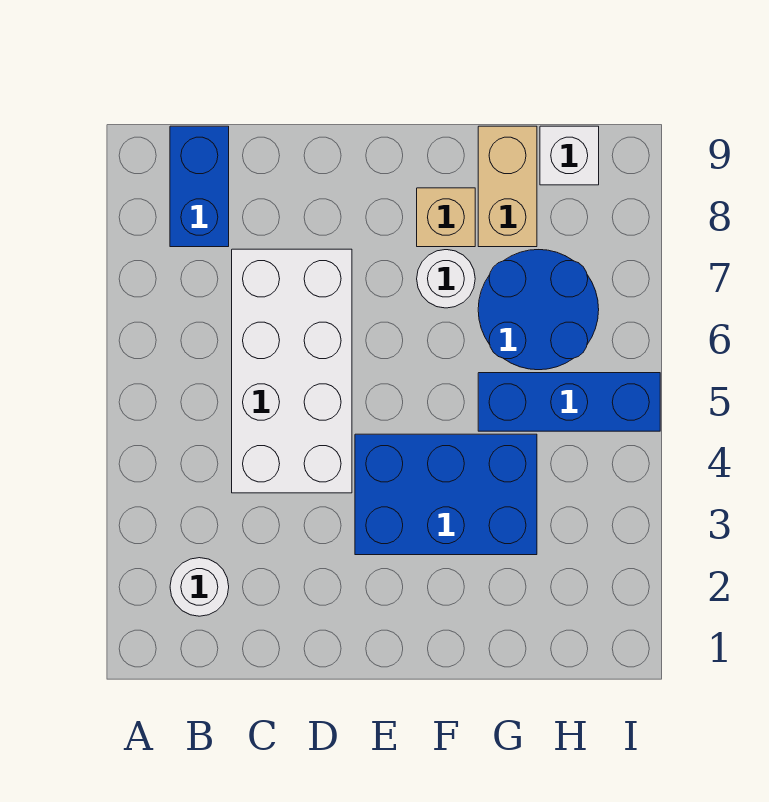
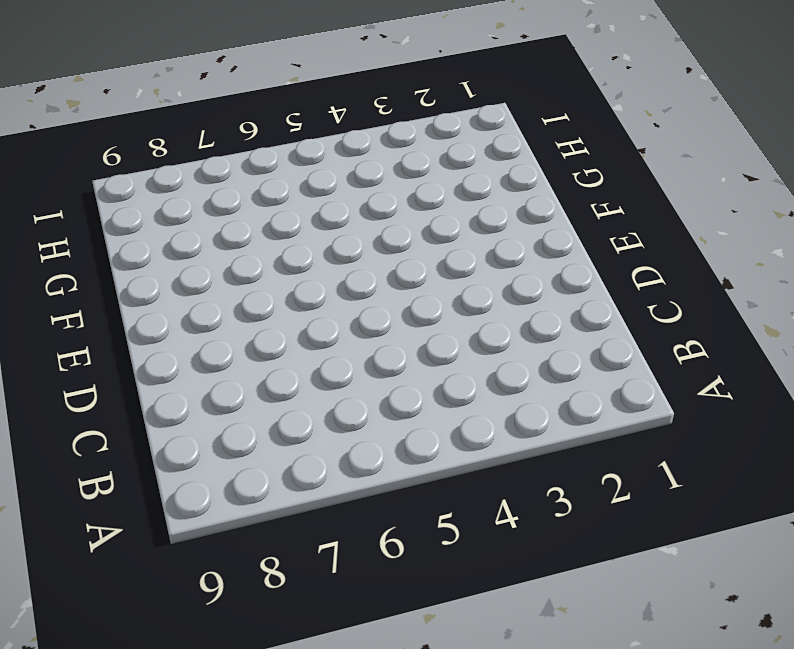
none -> white round brick B2 level 1
none -> blue brick B8:B9 level 1

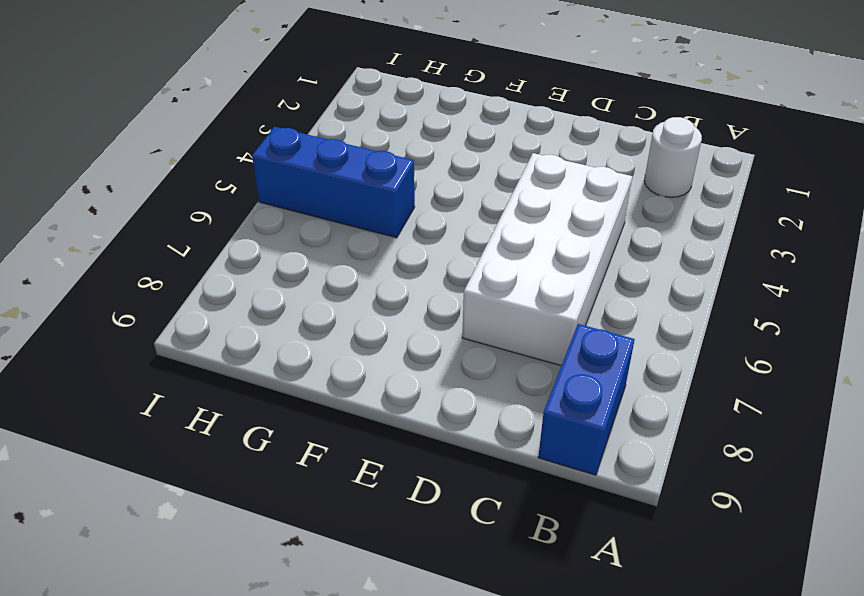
none -> blue brick E3:G4 level 1
none -> white round brick F7 level 1

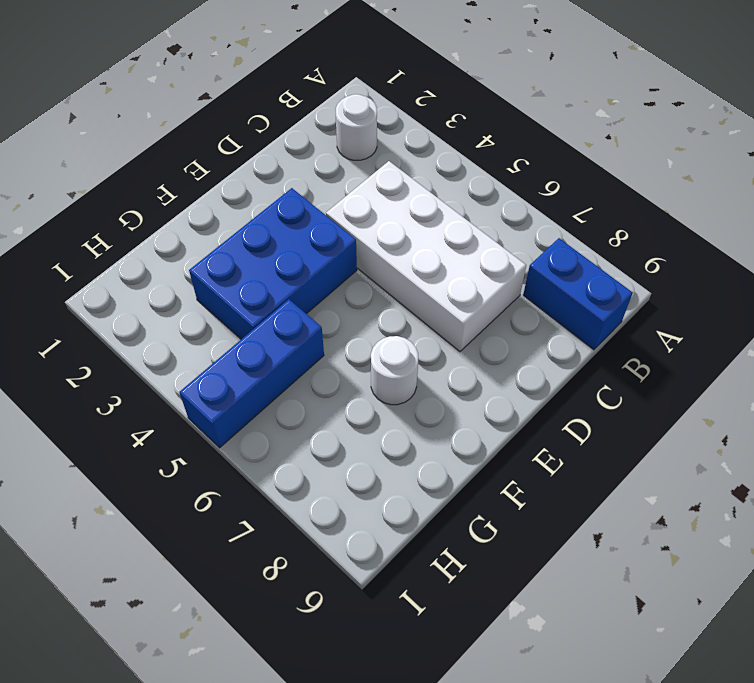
none -> tan brick F8 level 1
none -> blue round brick G6:H7 level 1

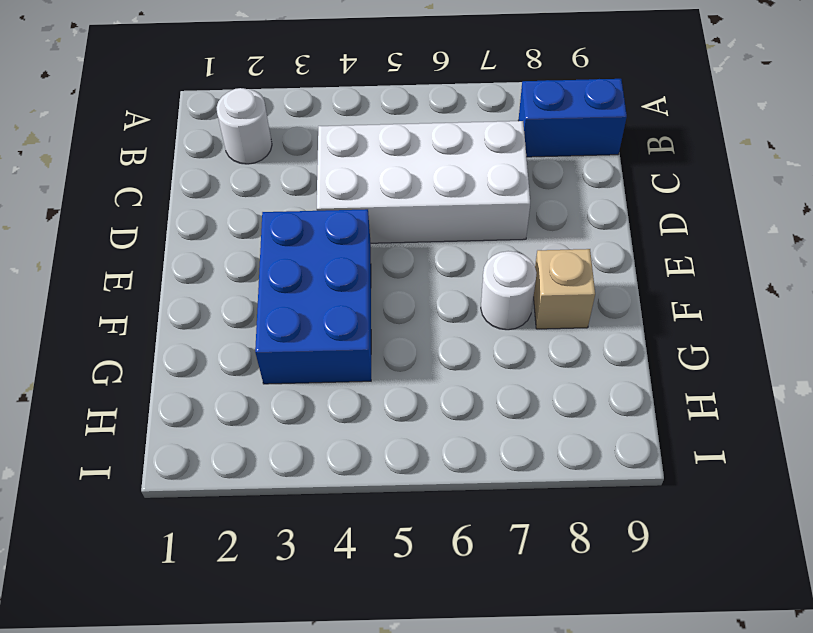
none -> blue brick G5:I5 level 1
none -> blue round brick G6:H7 level 1

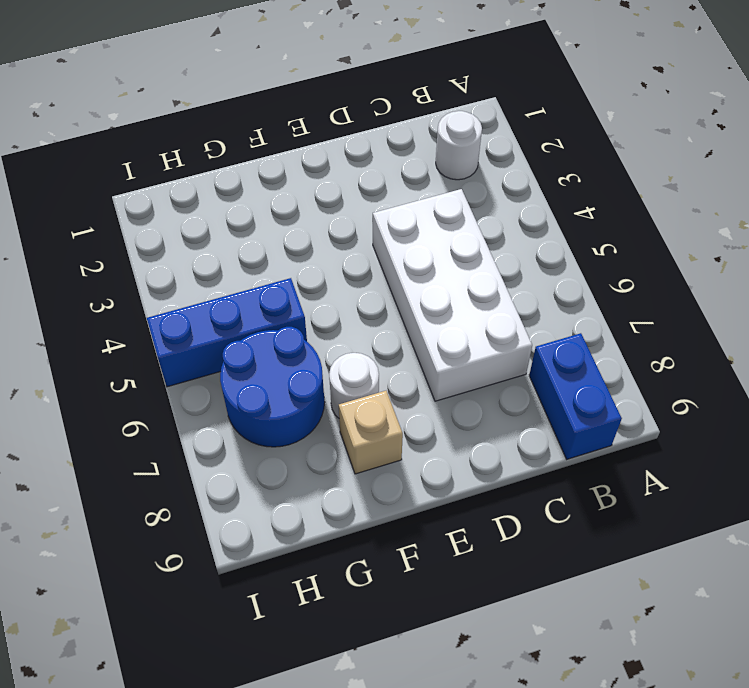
none -> blue brick E3:G4 level 1
none -> tan brick G8:G9 level 1

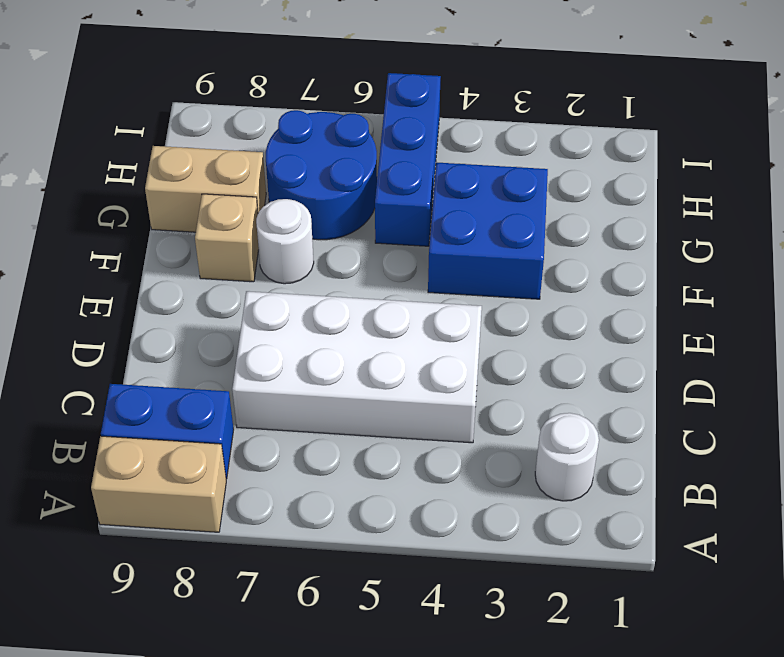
tan brick A8:A9 level 1 -> none
blue brick F3:G4 level 1 -> blue brick E3:G4 level 1
none -> white brick H9 level 1

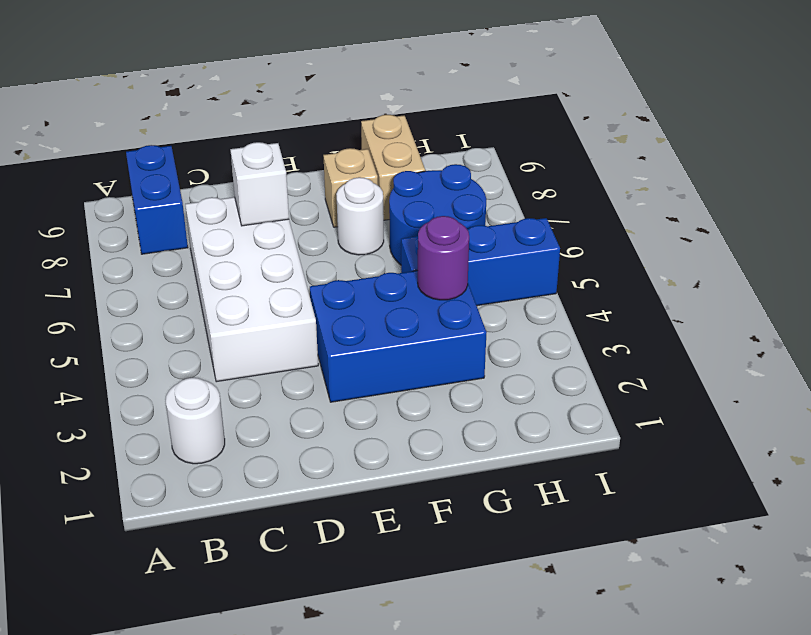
white brick D7 level 2 -> white brick H9 level 1
purple round brick G4 level 2 -> none

